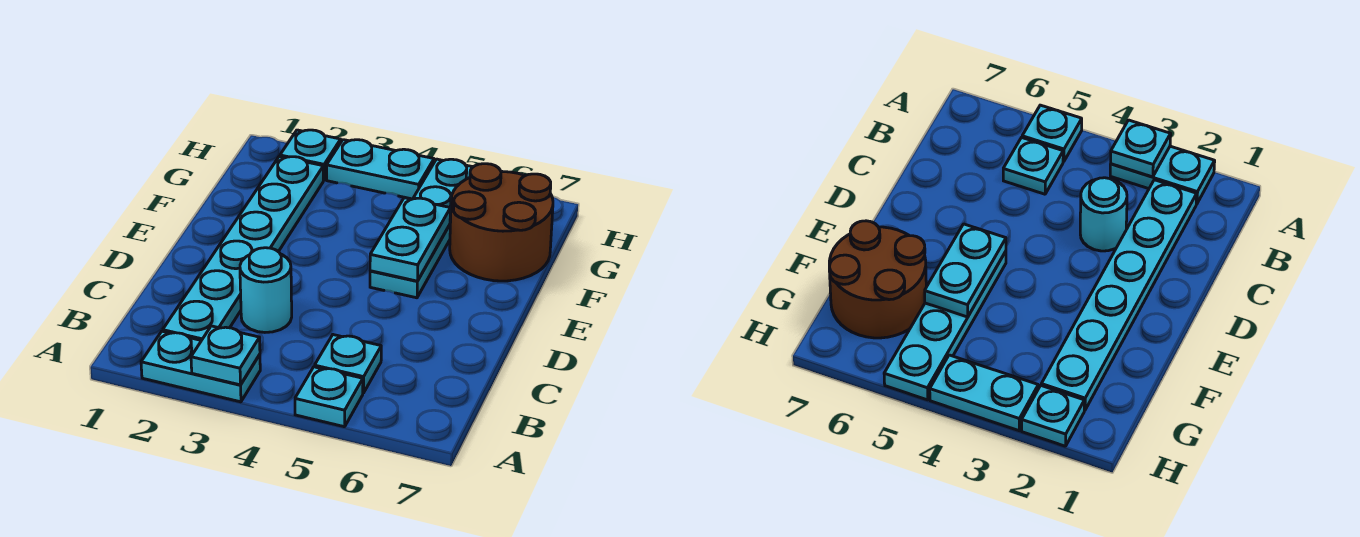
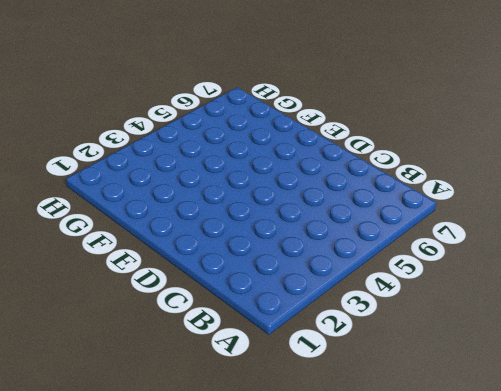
none -> cyan plate A2:A3 level 1
none -> cyan plate A5 level 1

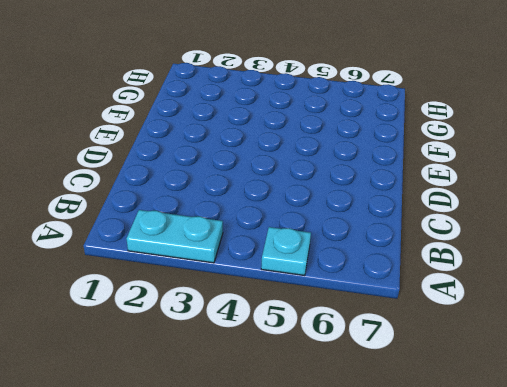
none -> cyan plate B2:G2 level 1
none -> cyan plate B5 level 1

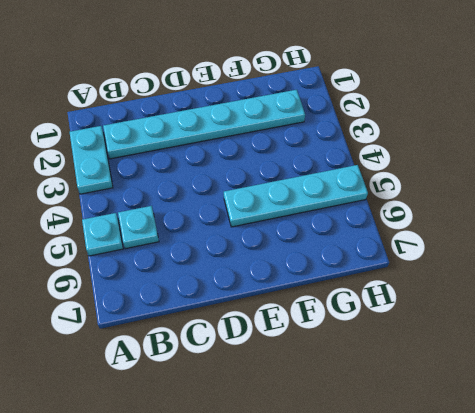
none -> cyan round brick C3 level 1
none -> brown round brick F6:G7 level 1

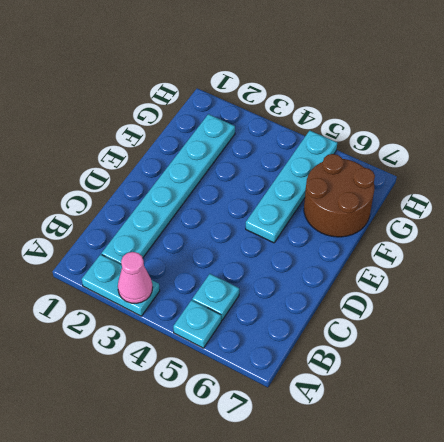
pink cone A3 level 2 -> cyan plate A3 level 2
none -> cyan round brick C3 level 1
none -> cyan plate H2 level 1

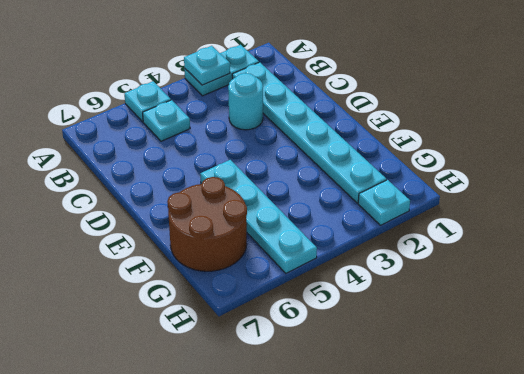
none -> cyan plate H3:H4 level 1
none -> cyan plate E5:F5 level 2

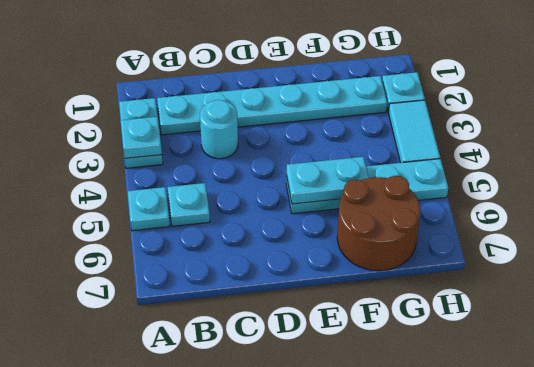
cyan tile H3:H4 level 1 -> cyan plate H3:H4 level 1

